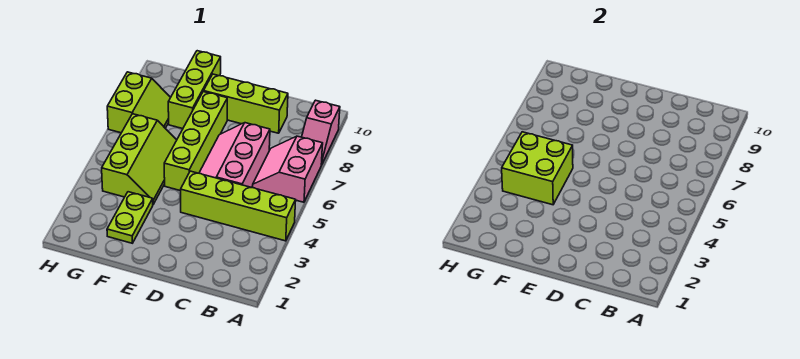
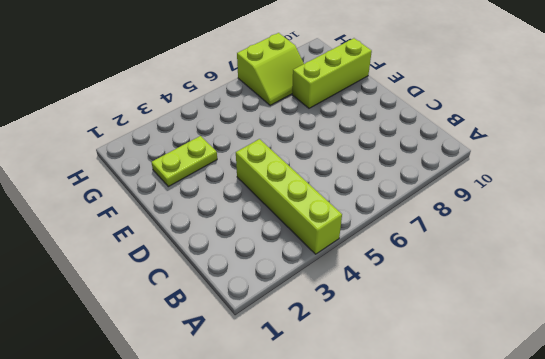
none -> pink slope A6:B7 level 1 top A
none -> pink slope A8:A9 level 1 top 9

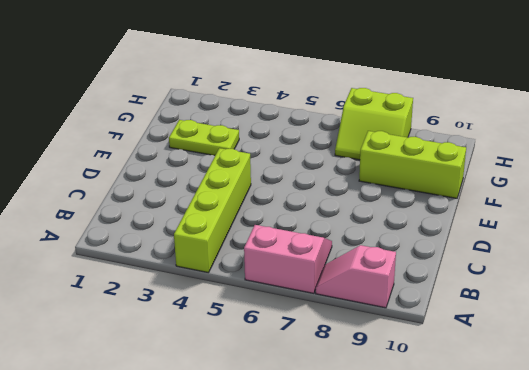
none -> pink slope C5:D7 level 1 top C
none -> lime brick C9:E9 level 1

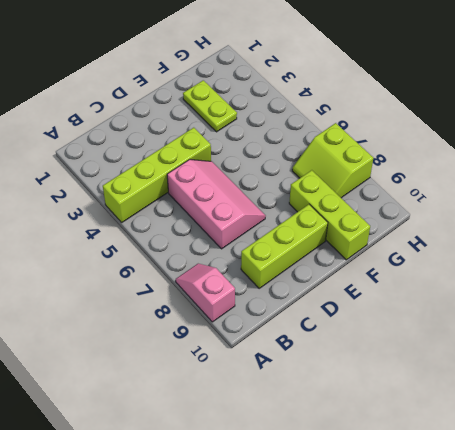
none -> pink slope A6:B7 level 1 top A
none -> lime brick E5:E8 level 1

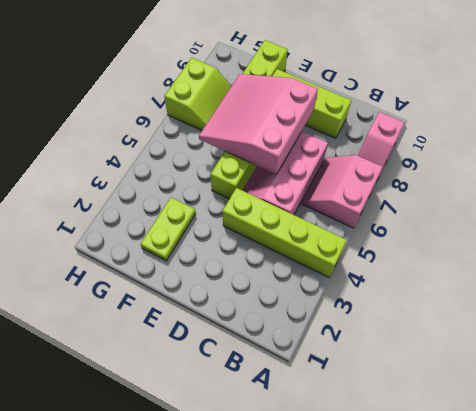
pink slope D6:F8 level 2 top D -> none
none -> lime slope F4:G6 level 1 top G
none -> lime brick F4:G5 level 2

